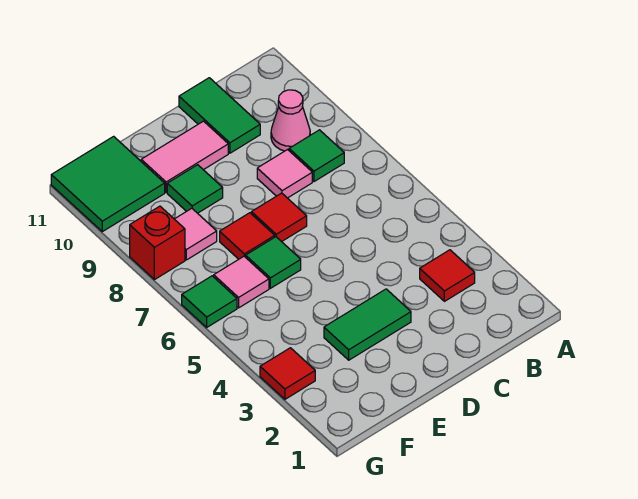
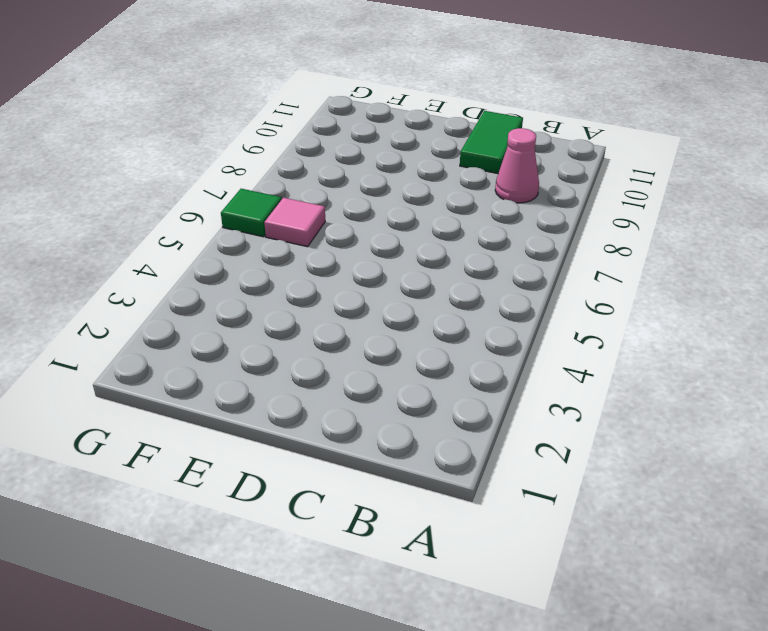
none -> red tile B3 level 1
none -> green tile B8 level 1
none -> pink tile C8 level 1

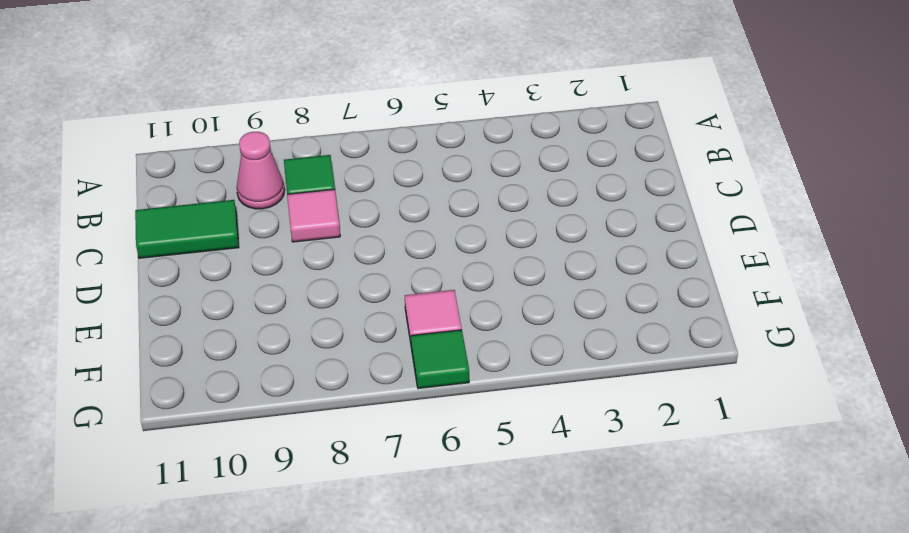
none -> red tile B3 level 1
none -> green tile D3:E3 level 1
none -> red tile D7 level 1

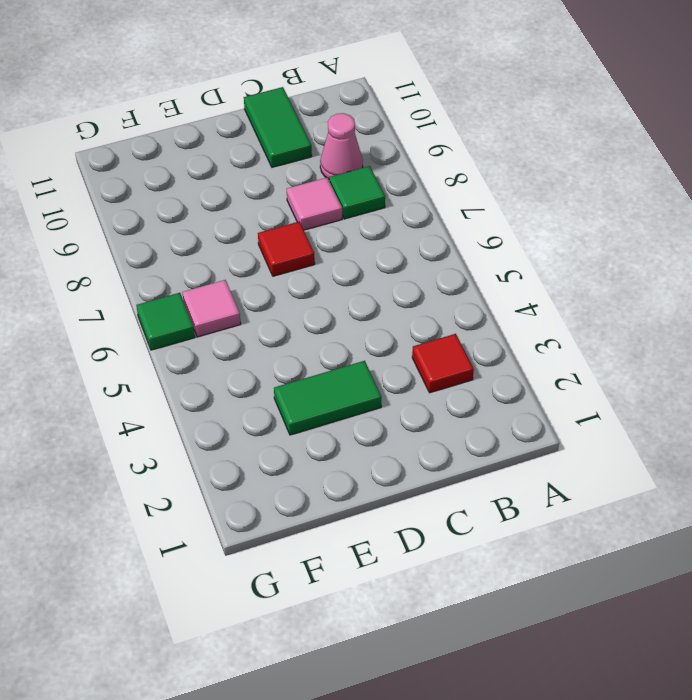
none -> pink tile D10:E10 level 1
none -> green tile E6 level 1
none -> red tile E7 level 1

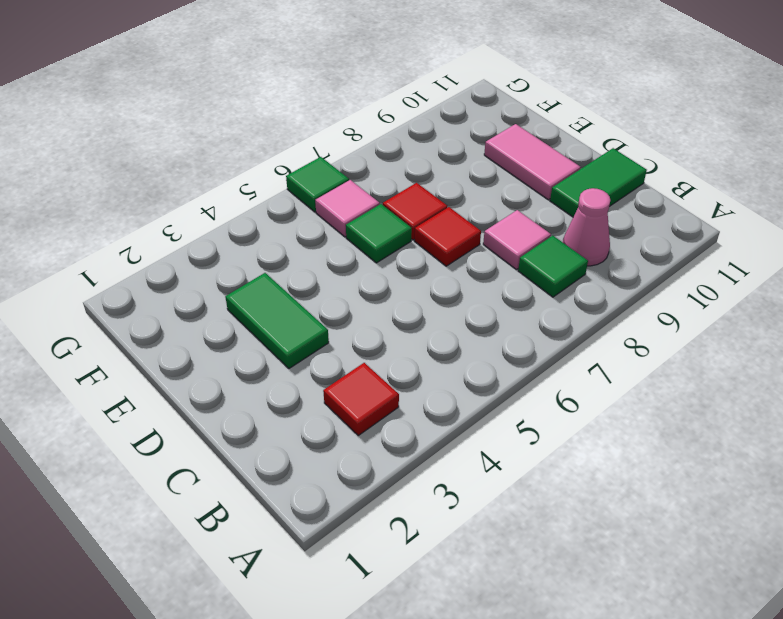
none -> green tile E9 level 1
none -> pink tile F8 level 1
none -> green tile F10:G11 level 1

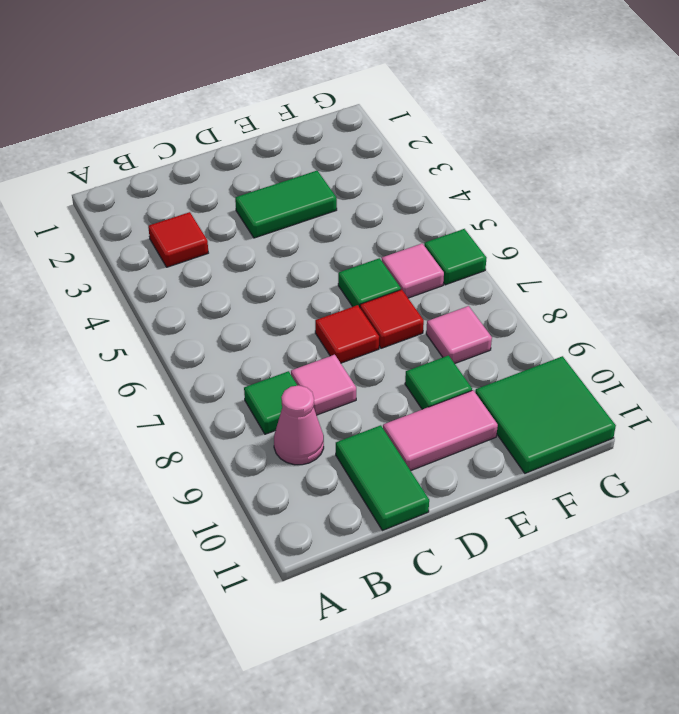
none -> red tile G3 level 1
none -> red brick G8 level 1

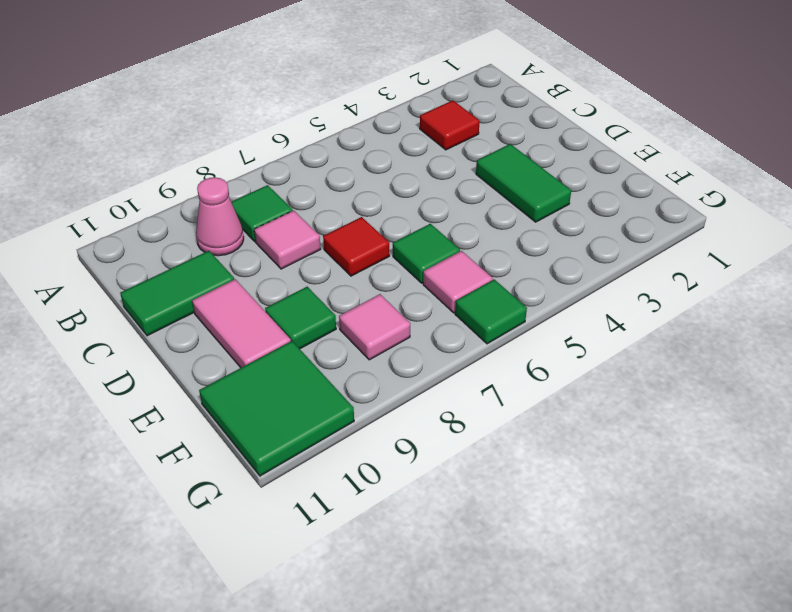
none -> red tile E7 level 1
none -> red tile G3 level 1
none -> red brick G8 level 1

